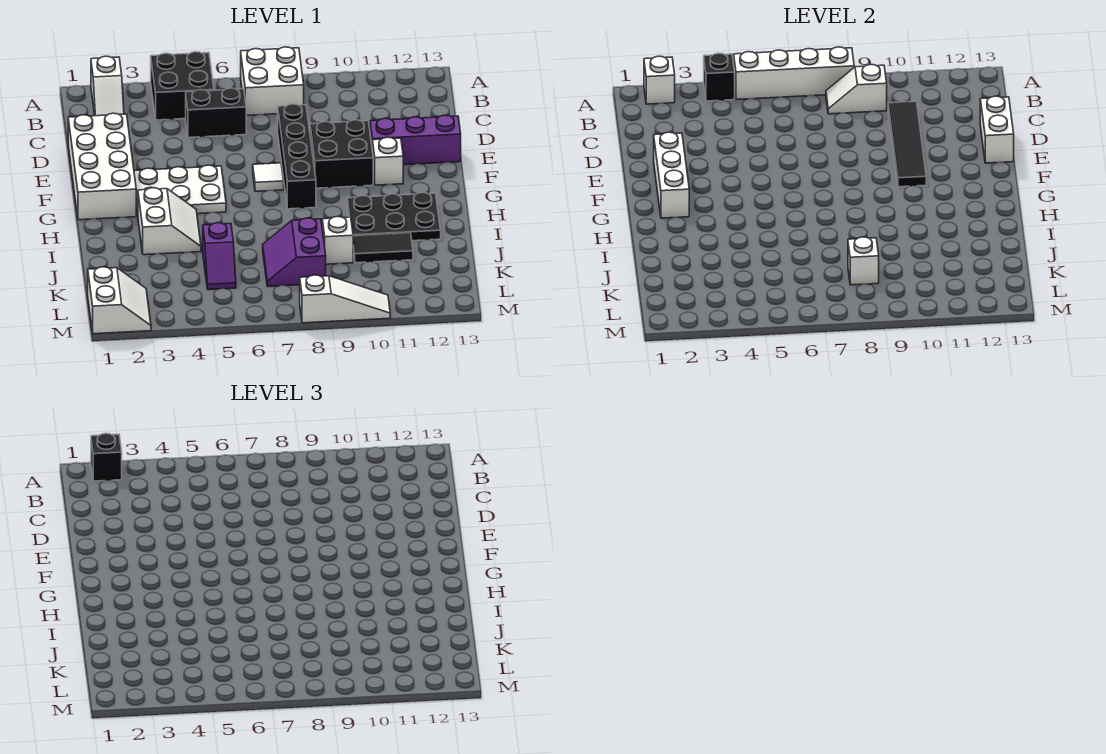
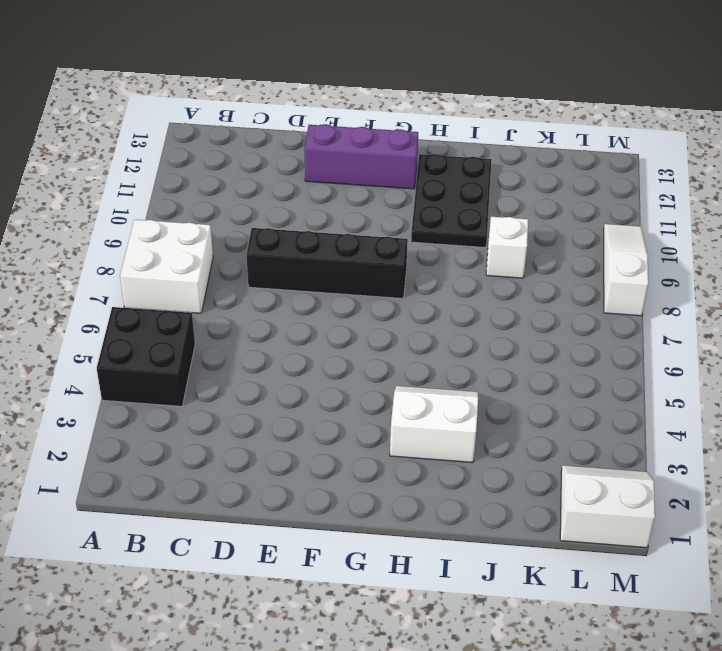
purple brick E12:G12 level 1 -> purple brick E11:E13 level 1
none -> white slope A2:B2 level 1 top A
none -> black brick C5:C6 level 1
none -> white brick D1:G2 level 1

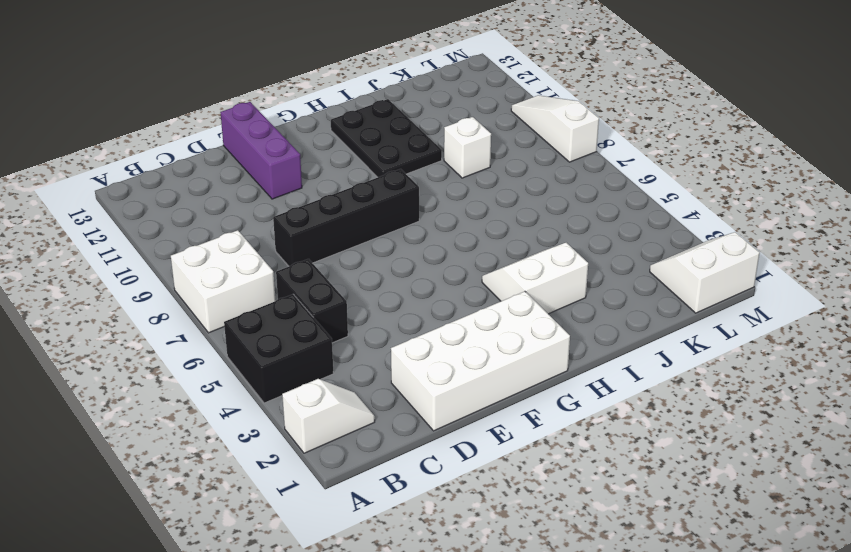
none -> black brick E9:F10 level 1
none -> white plate F3:G5 level 1
none -> white tile F7 level 1

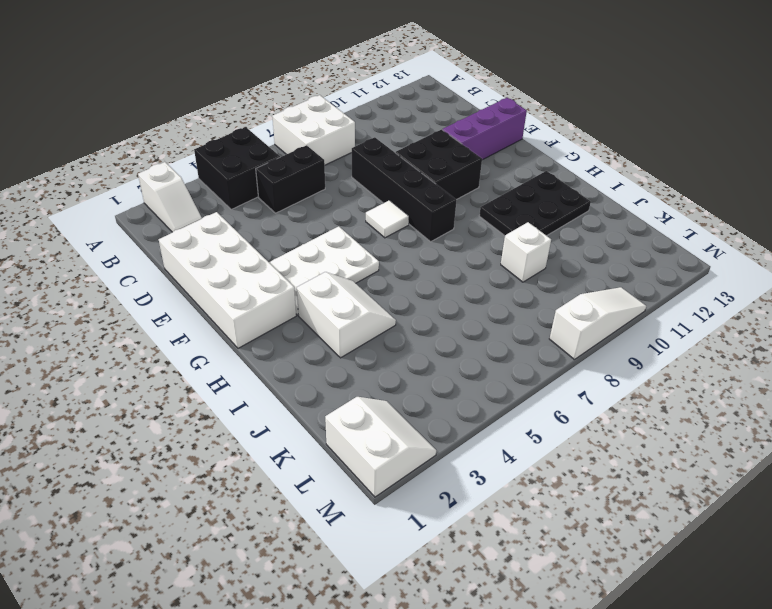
none -> white brick F11 level 1
none -> purple slope J5:K5 level 1 top J
none -> purple slope J7:K8 level 1 top 8

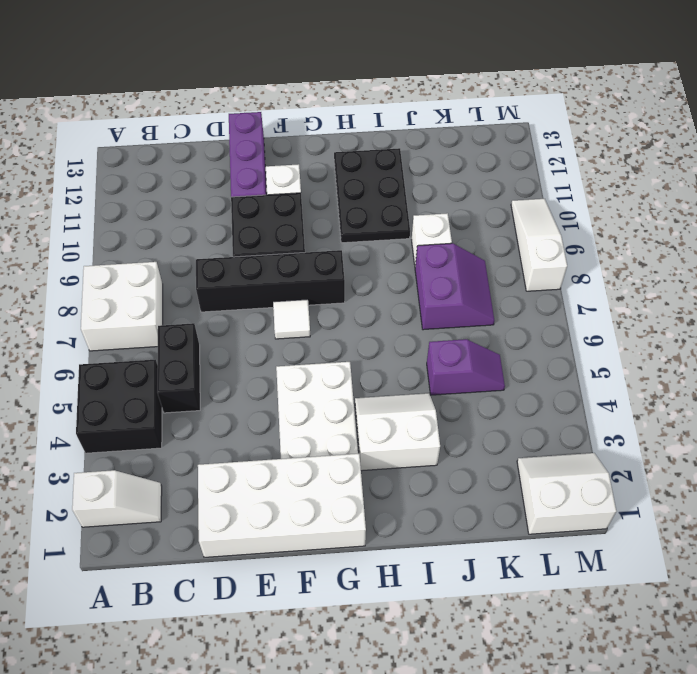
purple slope J7:K8 level 1 top J -> purple slope J7:K8 level 1 top 8
none -> black tile J10:J11 level 1
none -> white brick A2 level 2
none -> black brick A4 level 2

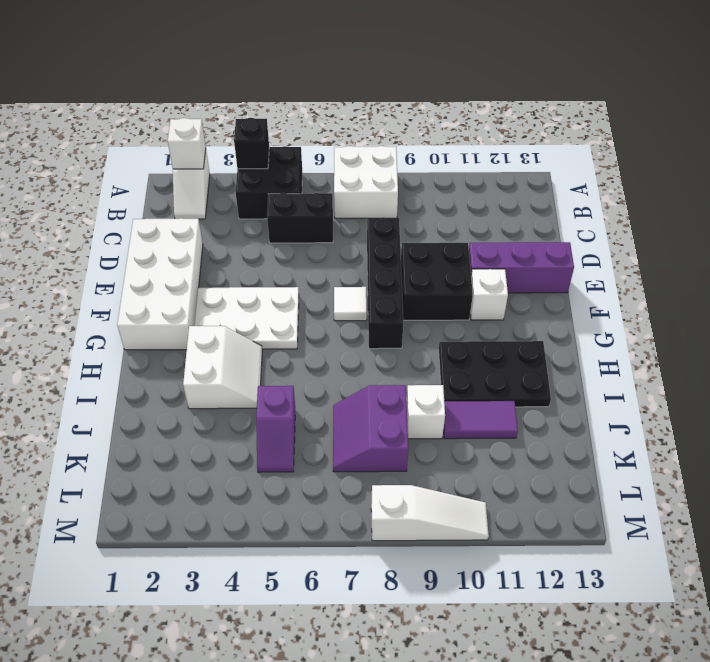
purple tile J10:J11 level 1 -> black tile J10:J11 level 1
none -> white slope L1:M2 level 1 top 1
none -> white brick A5:A8 level 2
none -> white slope B8:B9 level 2 top 9

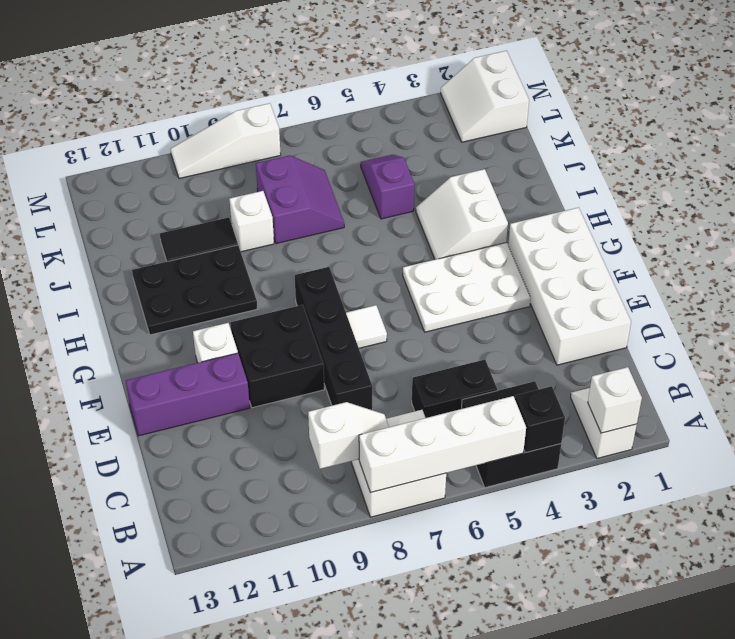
none -> black tile C10:F10 level 2
none -> white brick D13:E13 level 2
none -> white brick E2:G2 level 2

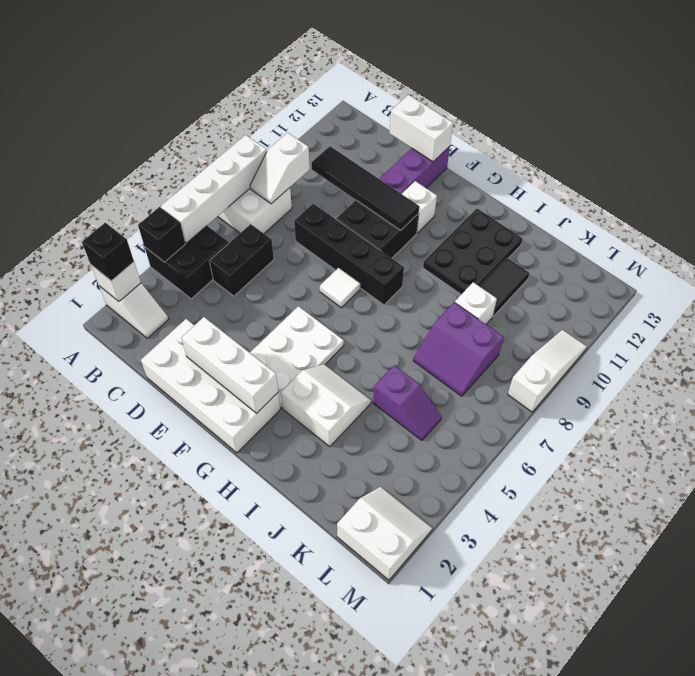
none -> white brick K8 level 2

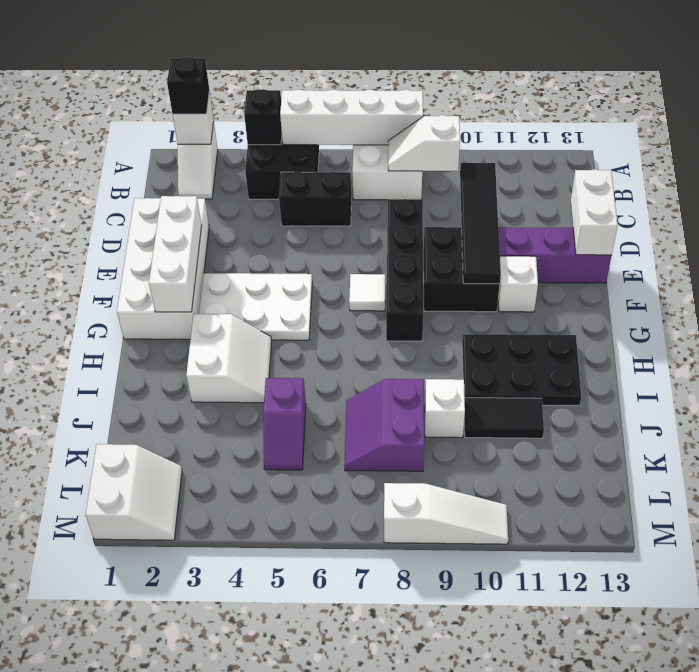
none -> white brick K8 level 2

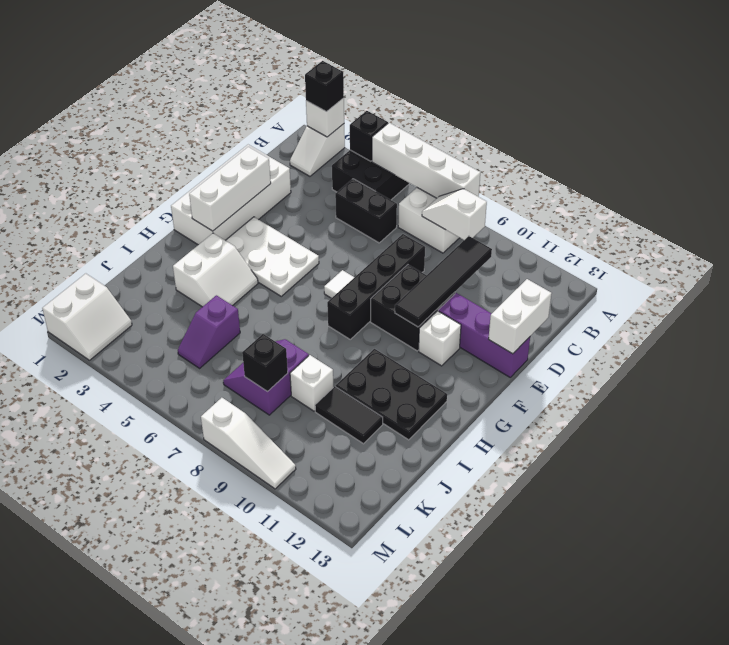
black brick K8 level 2 -> white brick K8 level 2

